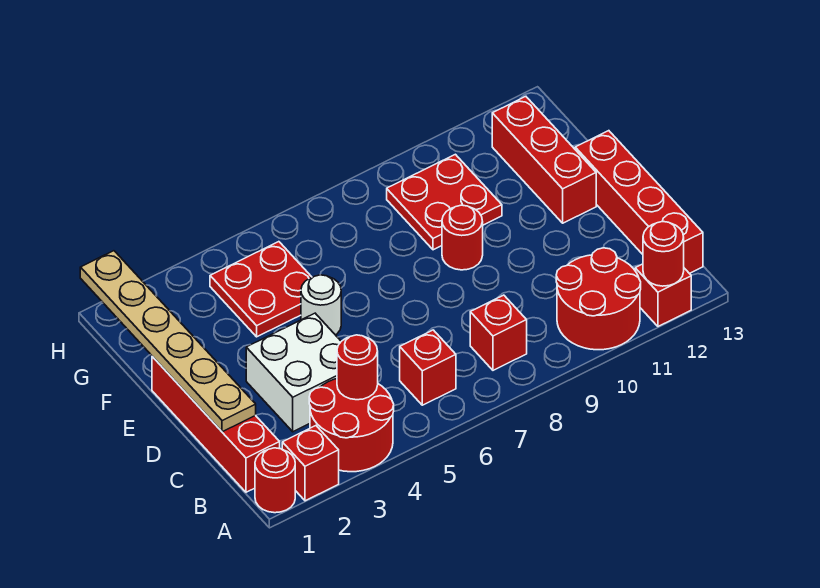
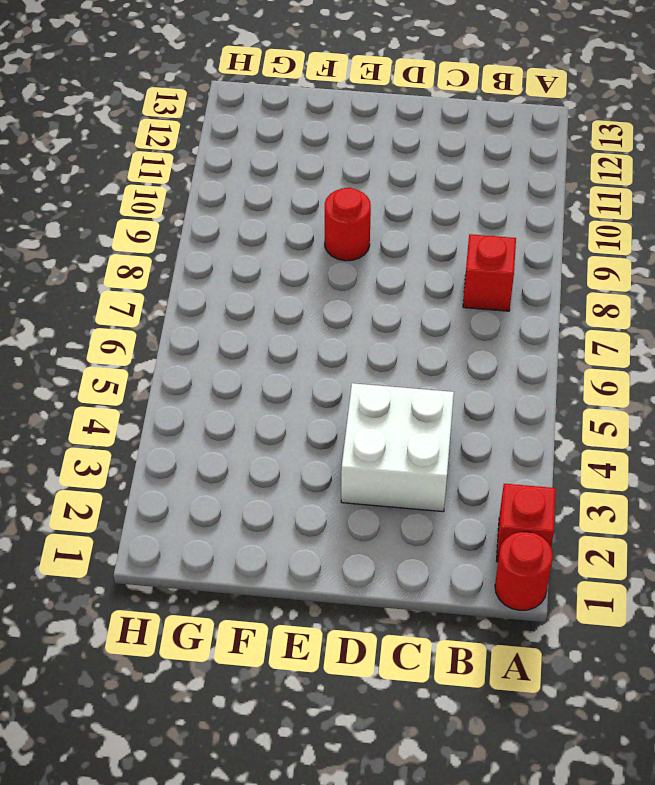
none -> red round brick A3:B4 level 1
none -> red round brick A10:B11 level 1
none -> red brick A12 level 1

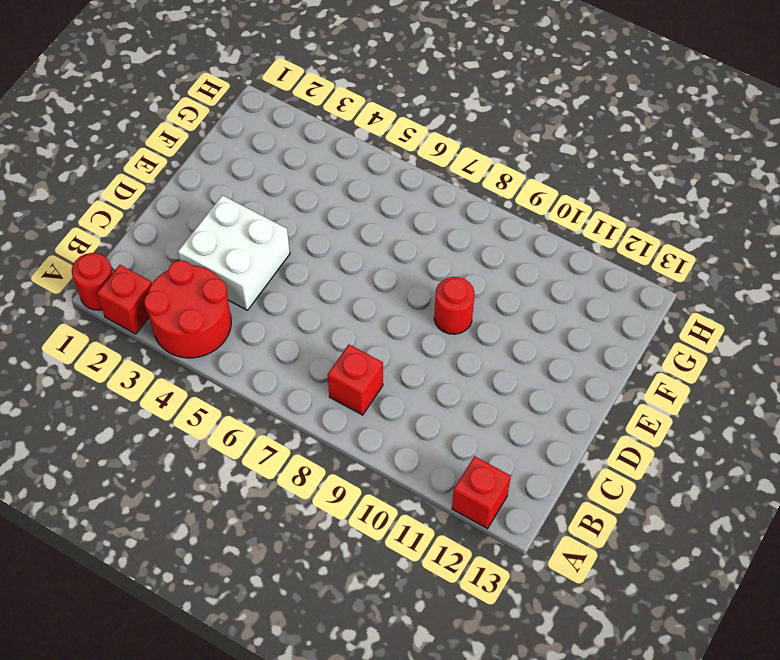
none -> red round brick A10:B11 level 1
none -> red brick B1:E1 level 1
none -> red brick B6 level 1

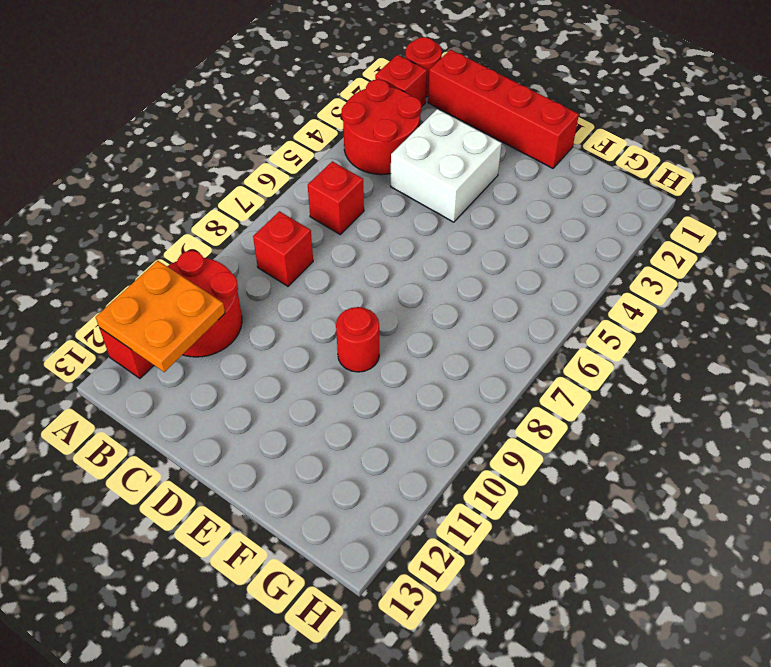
orange plate A11:B12 level 2 -> red round brick A12 level 2
none -> red brick B13:E13 level 1
none -> white round brick E5 level 1
none -> red brick E12:G12 level 1

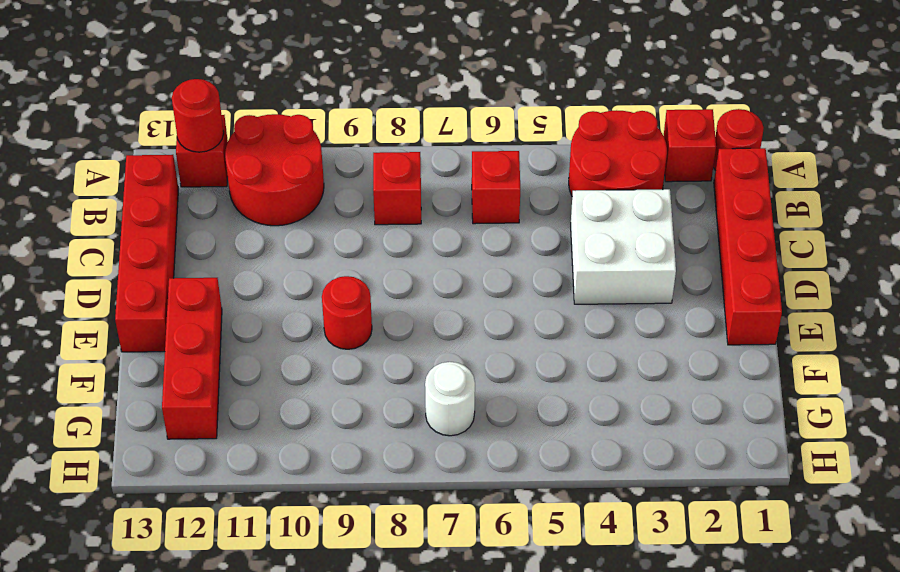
white round brick G7 level 1 -> white round brick E5 level 1
none -> red plate F4:G5 level 1
none -> red plate F9:G10 level 1
none -> red round brick B4 level 2

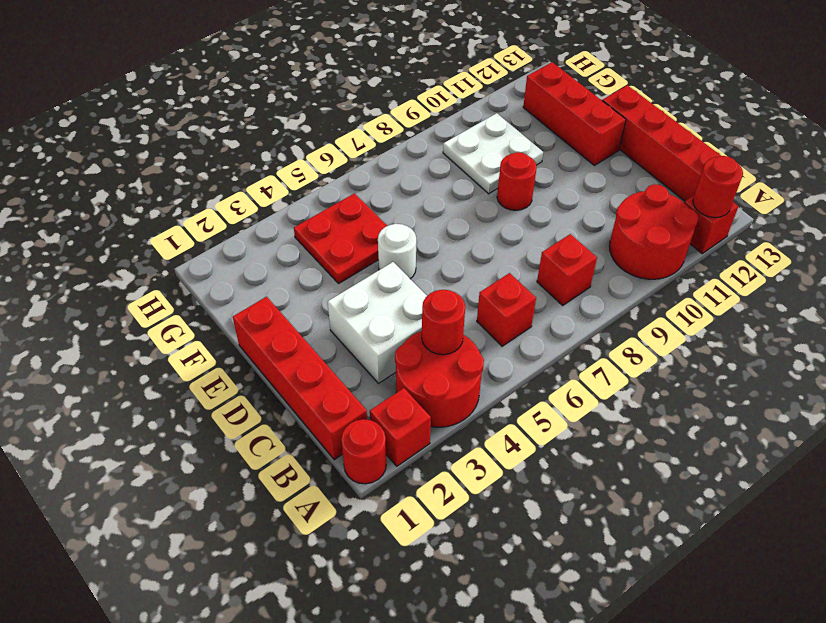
white plate F9:G10 level 1 -> red plate F9:G10 level 1
none -> tan plate C1:H1 level 2

